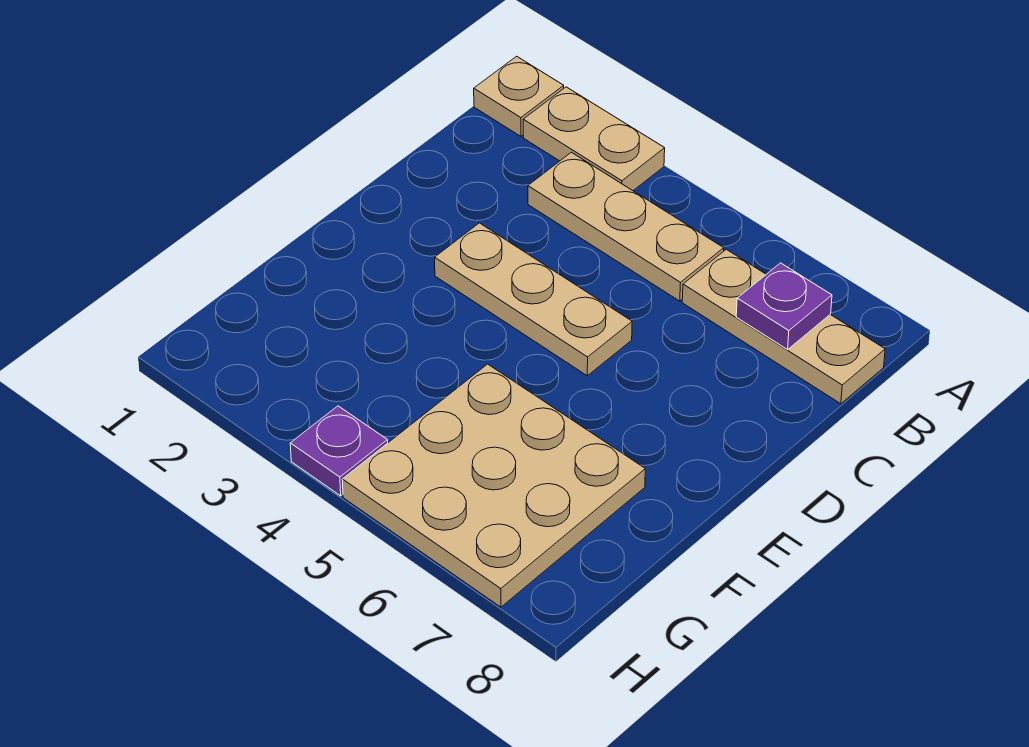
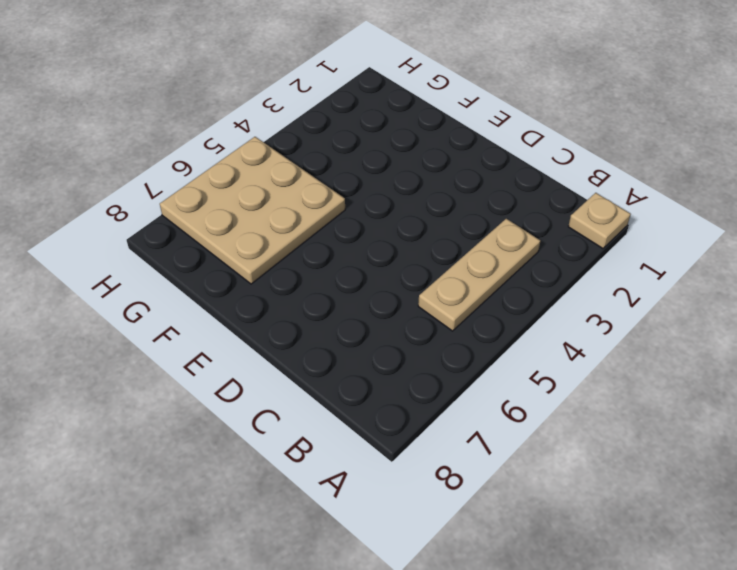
none -> tan plate A2:A3 level 1
none -> tan plate B6:B8 level 1

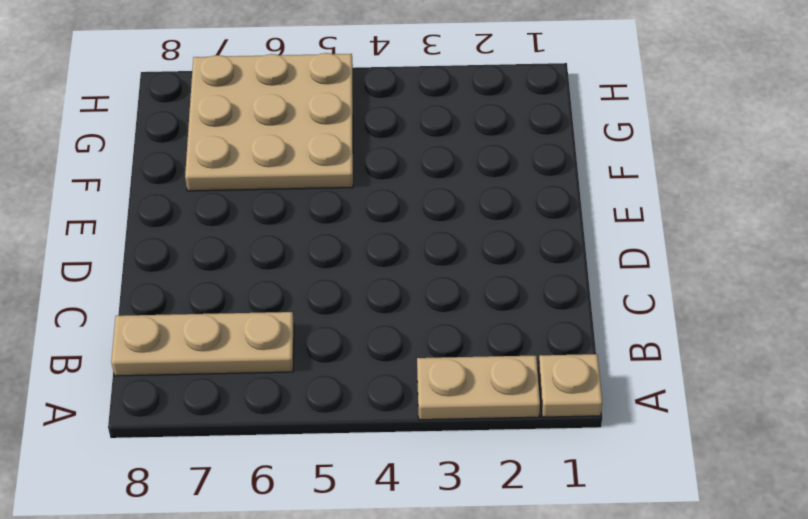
none -> tan plate B3:B5 level 1
none -> tan plate D3:D5 level 1

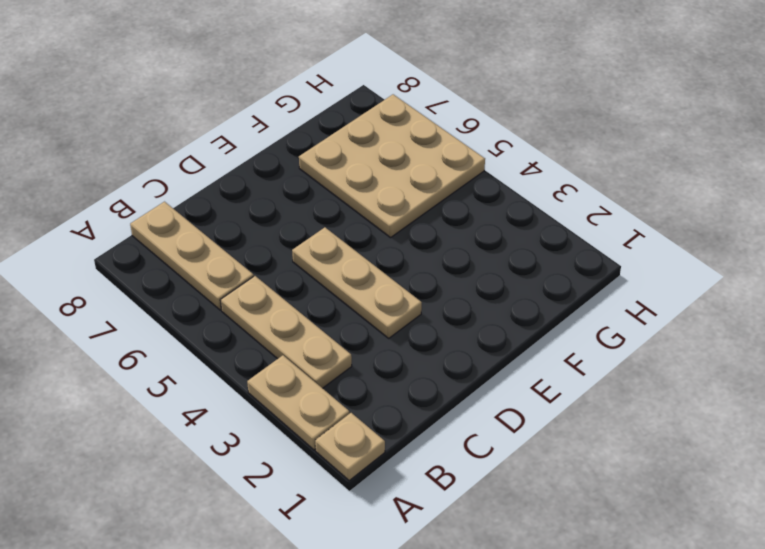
none -> purple plate H4 level 1
none -> purple plate B7 level 2

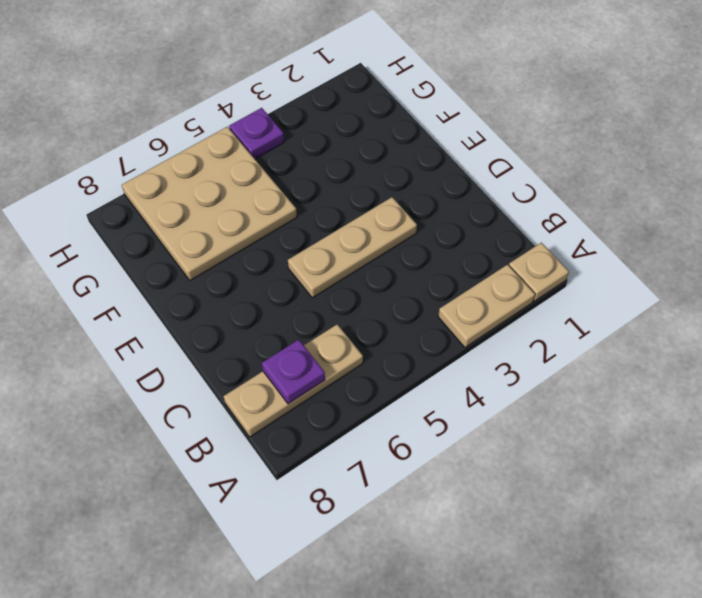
none -> tan plate B3:B5 level 1

